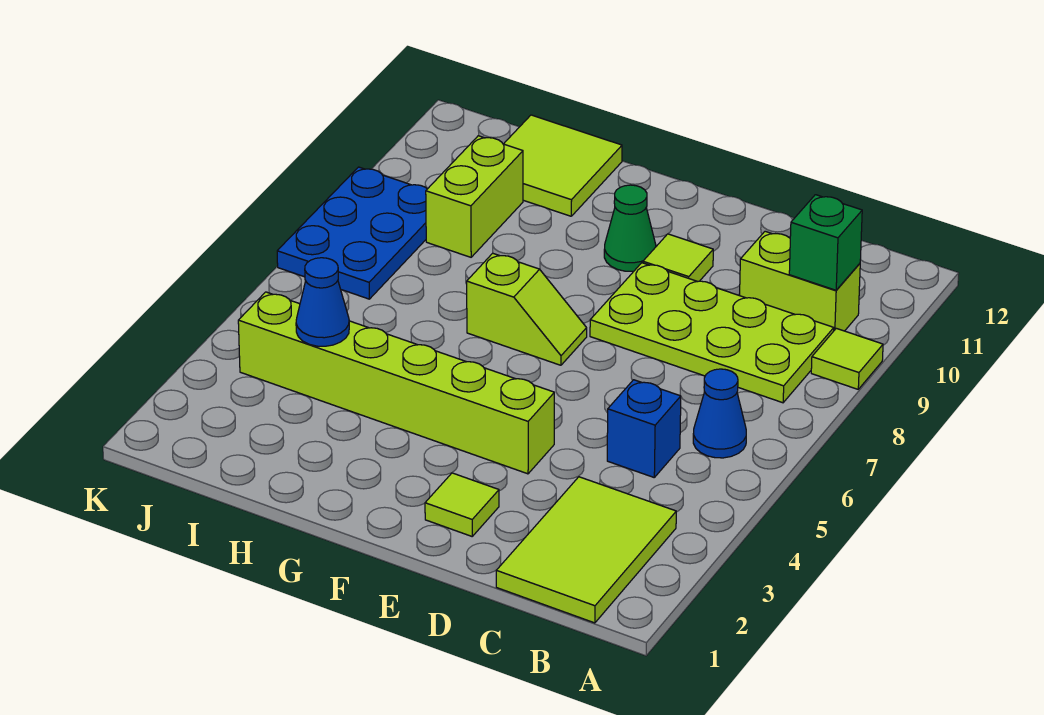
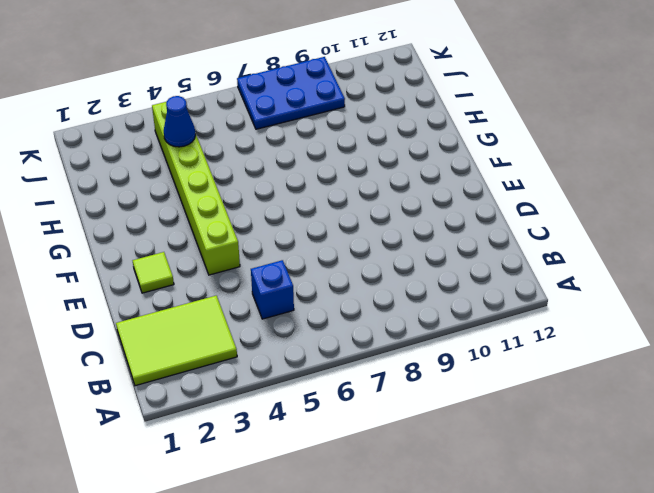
none -> lime tile A9 level 1
none -> blue cone B6 level 1
none -> lime plate B8:E9 level 1

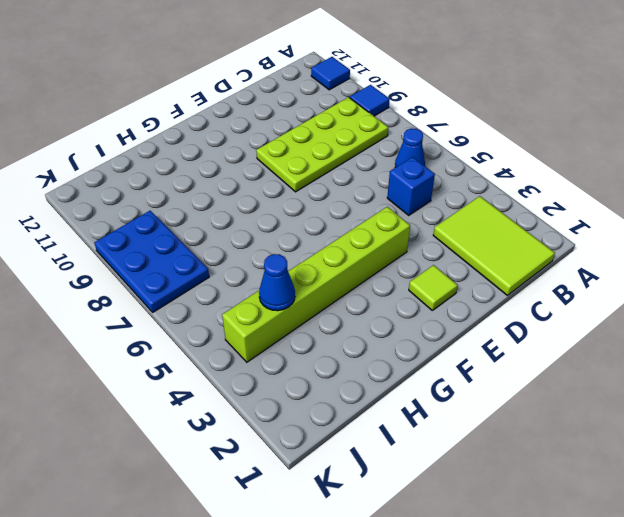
blue tile A9 level 1 -> lime tile A9 level 1
blue tile A11 level 1 -> none
none -> lime brick B10:C10 level 1
none -> lime tile E10 level 1
none -> lime slope F7:G7 level 1 top G

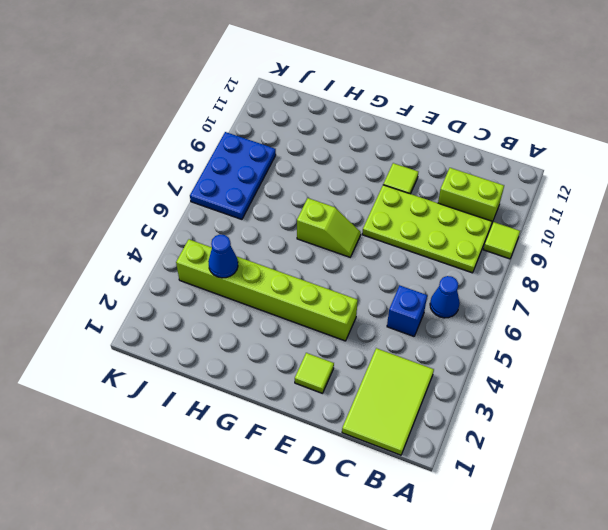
none -> green cone F10 level 1
none -> lime tile H11:I12 level 1
none -> lime brick I9:I10 level 1

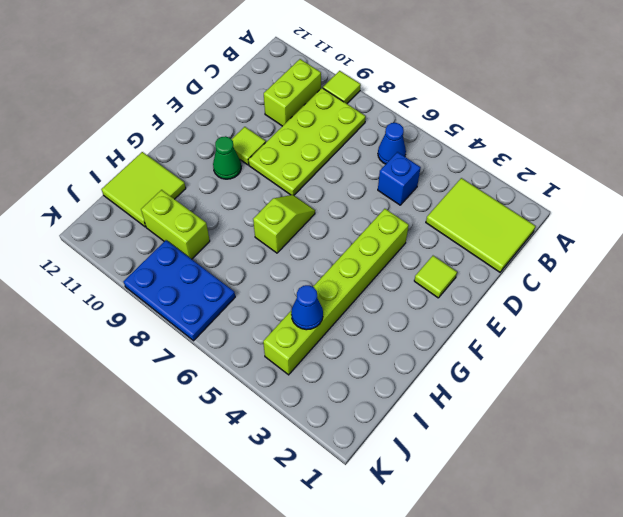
none -> green brick B10 level 2

